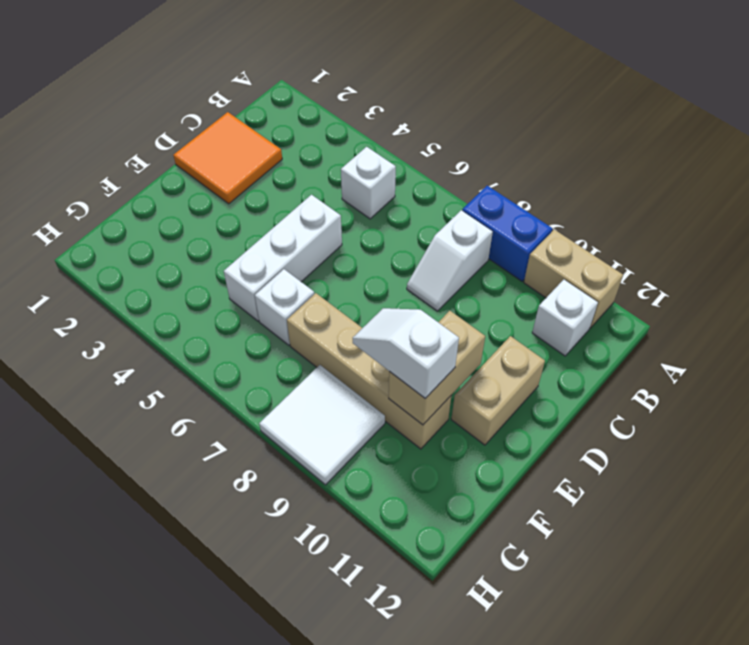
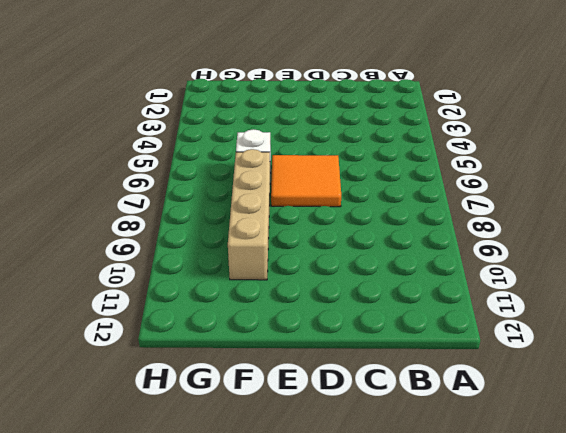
orange tile D6:E7 level 1 -> orange tile C1:D2 level 1
none -> blue brick A8:A9 level 1
none -> tan brick A10:A11 level 1
none -> white brick B5 level 1

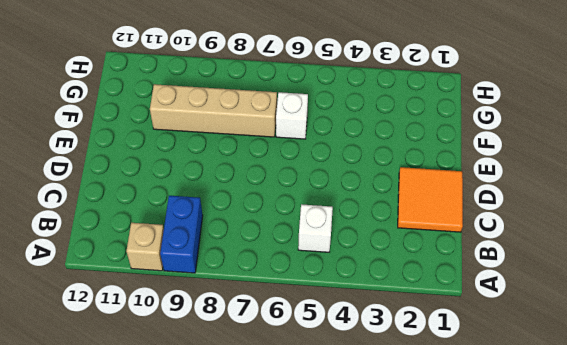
blue brick A9:B9 level 1 -> blue brick A8:A9 level 1
tan brick A10 level 1 -> tan brick A10:A11 level 1
none -> white slope B8:C8 level 1 top B
none -> white brick B11 level 1
none -> white brick D5:F5 level 1

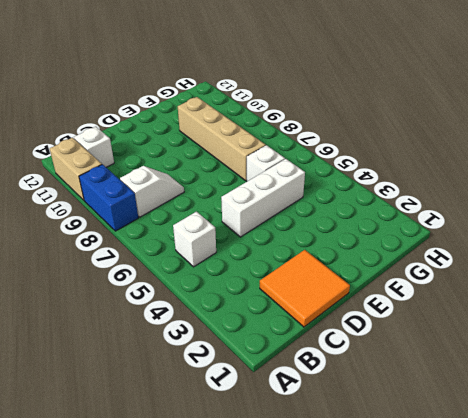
none -> tan brick D11:E11 level 1
none -> white tile G8:H9 level 1
none -> tan brick E10:F10 level 2

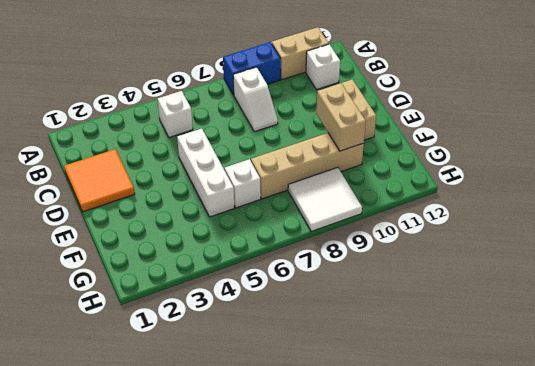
none -> white slope F9:F10 level 3 top 10

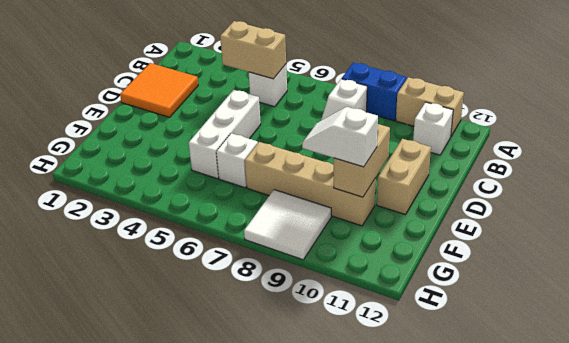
tan brick B4:B5 level 2 -> none

